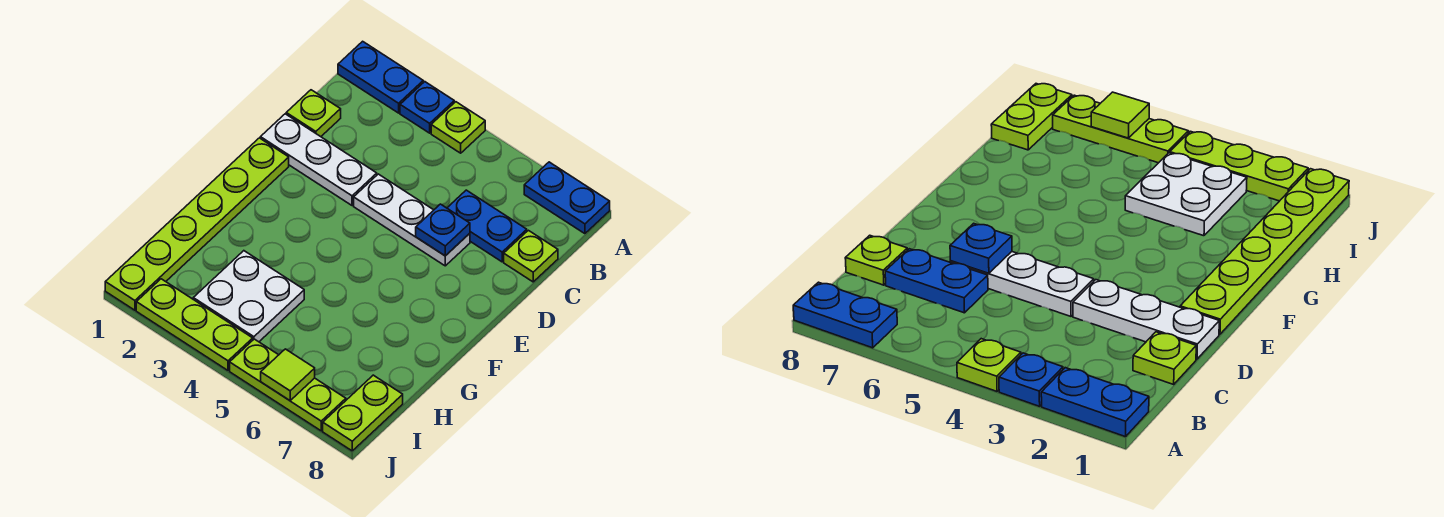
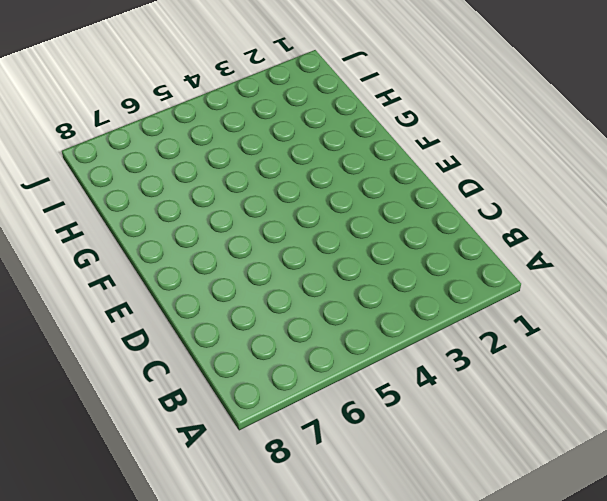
none -> blue plate A1:A2 level 1
none -> blue plate A3 level 1
none -> lime plate A4 level 1

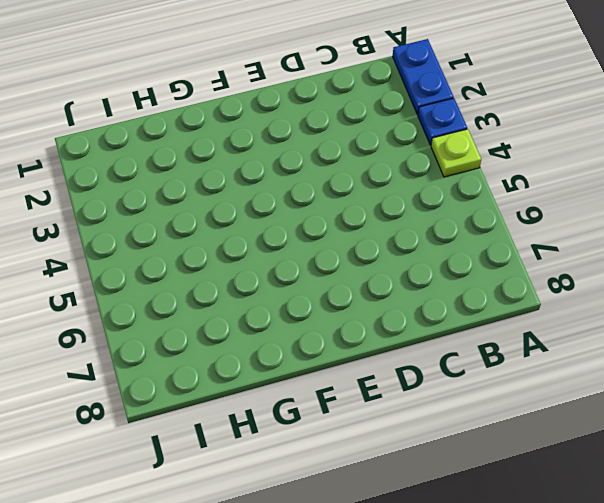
none -> blue plate A7:A8 level 1
none -> lime plate C1 level 1
none -> blue plate C6:C7 level 1

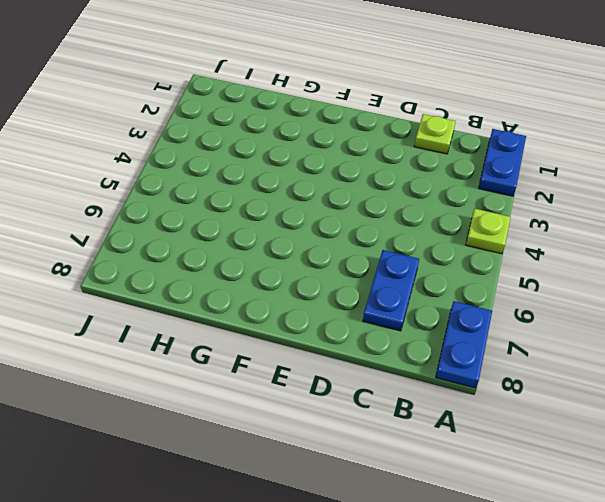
none -> blue plate A3 level 1
none -> lime plate C8 level 1
none -> white plate D1:D3 level 1

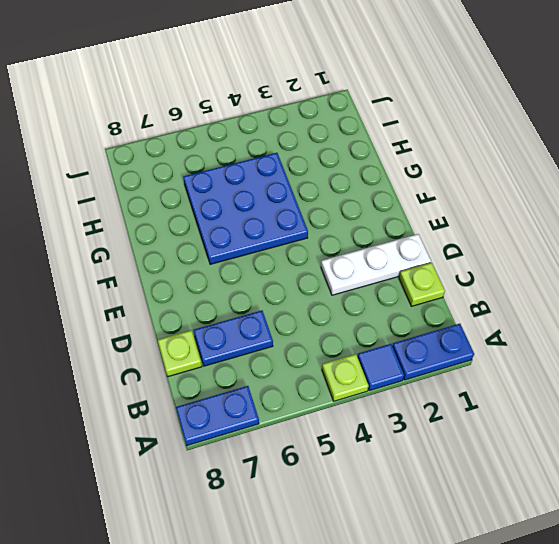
blue tile A3 level 1 -> blue plate A3 level 1
blue plate F4:H6 level 1 -> white plate H3:I4 level 1
none -> white plate D4:D6 level 1
none -> lime plate E1:J1 level 1
none -> lime plate I8:J8 level 1

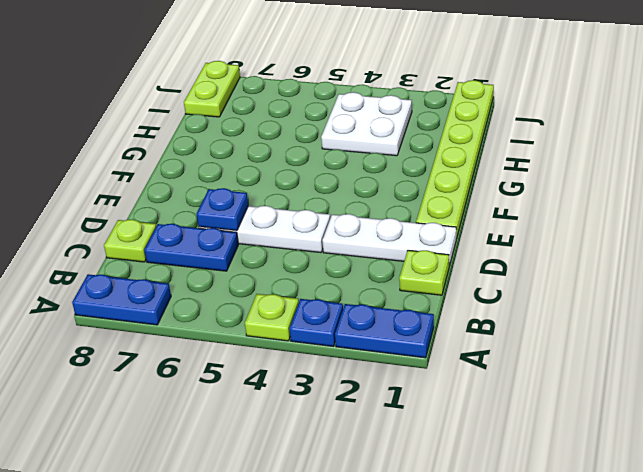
none -> lime plate J2:J4 level 1
none -> lime plate J5:J7 level 1
none -> lime tile J6 level 2

